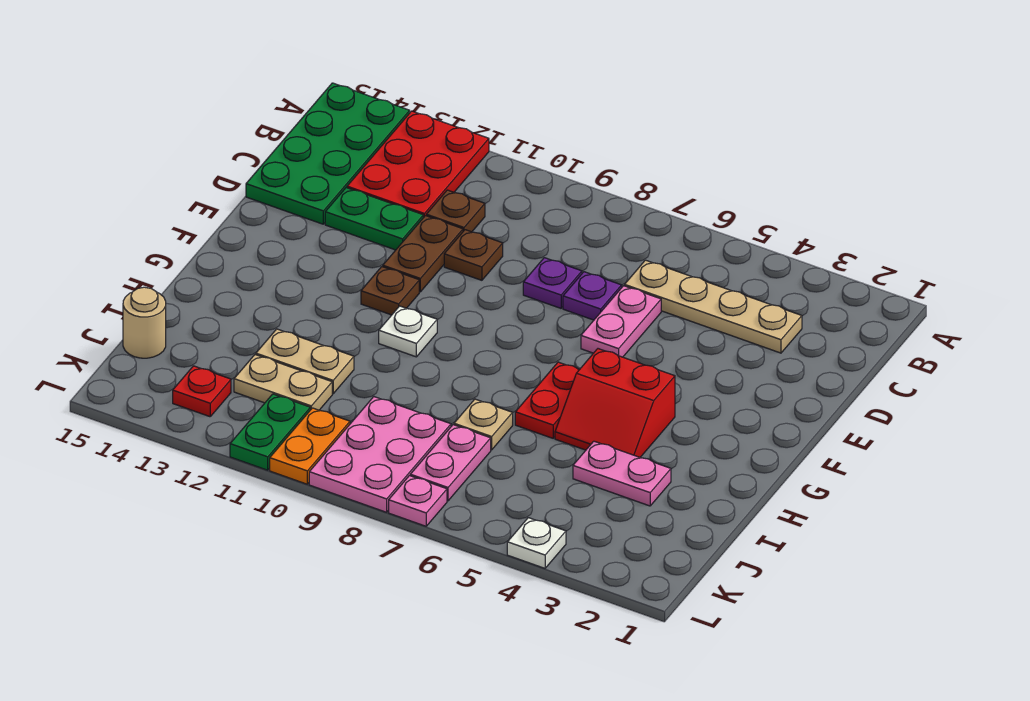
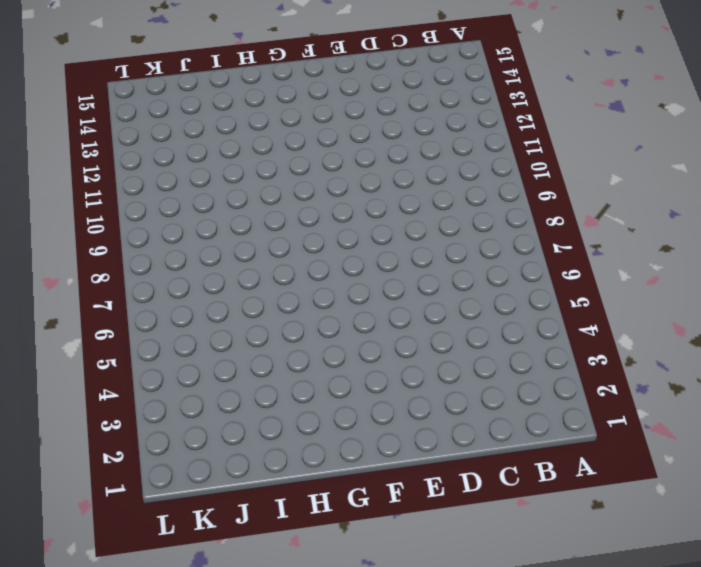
none -> red plate A12:C13 level 1
none -> green plate A14:D15 level 1
none -> tan plate C3:C6 level 1

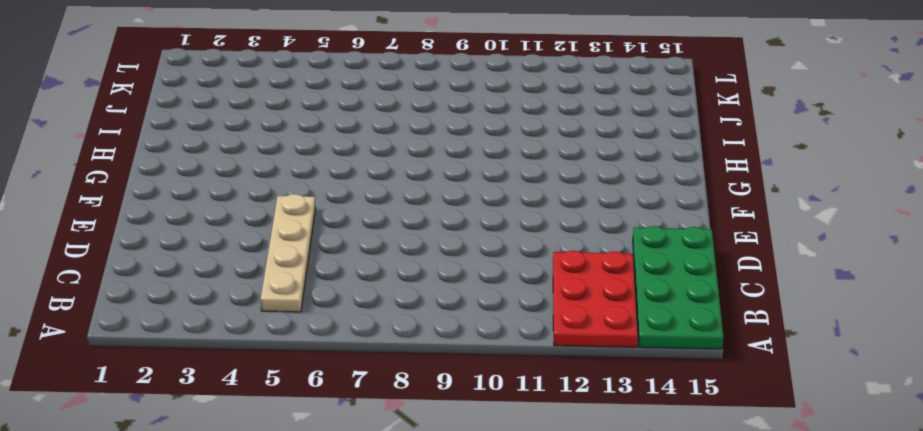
tan plate B5:E5 level 1 -> tan plate C3:C6 level 1
none -> brown plate C11 level 1
none -> pink plate D6:E6 level 1
none -> purple plate D7 level 1

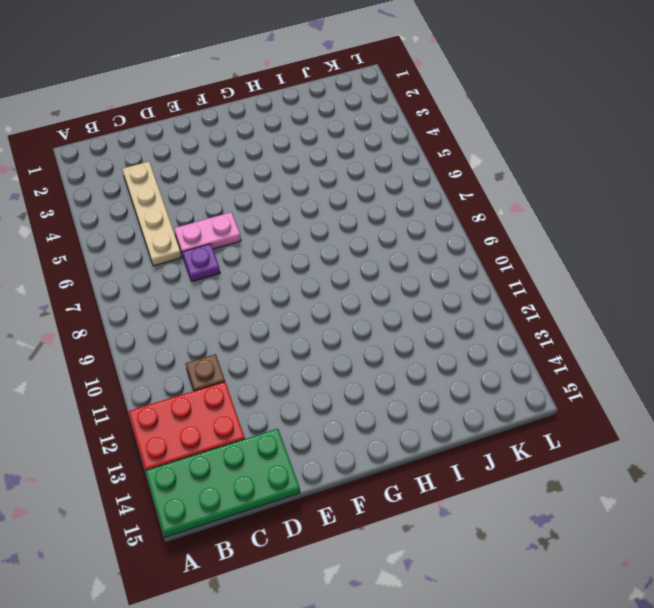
none -> purple plate D8 level 1
none -> brown plate D10 level 1
none -> brown plate D11:E11 level 1

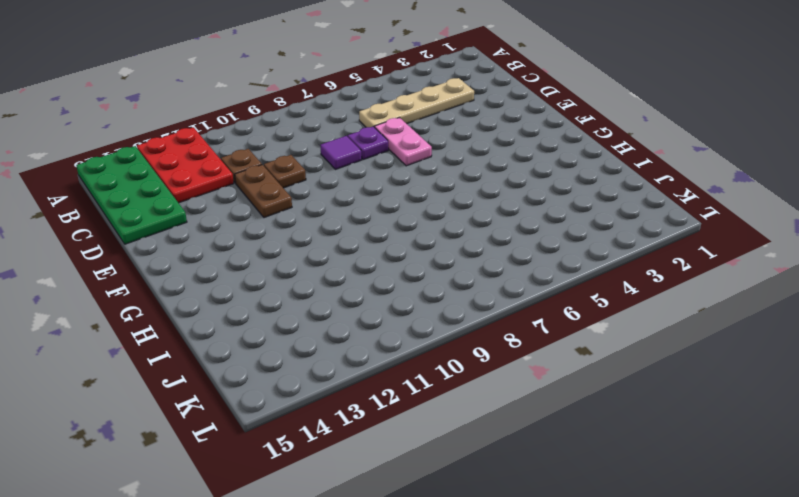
purple tile D8 level 1 -> purple plate D8 level 1
none -> green plate D12:D13 level 1
none -> brown plate F11 level 1
none -> red slope G4:H5 level 1 top G

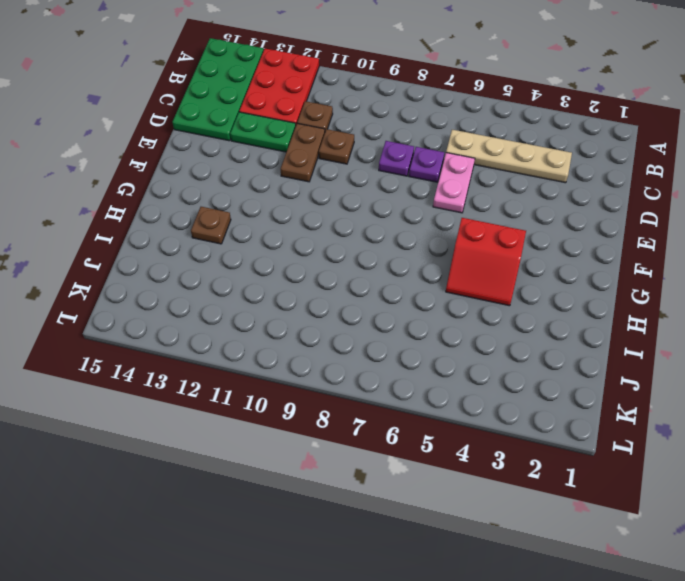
brown plate H13 level 1 -> brown plate F11 level 1
none -> red plate G6:H6 level 1
none -> white plate G10 level 1
none -> pink plate I3:I4 level 1

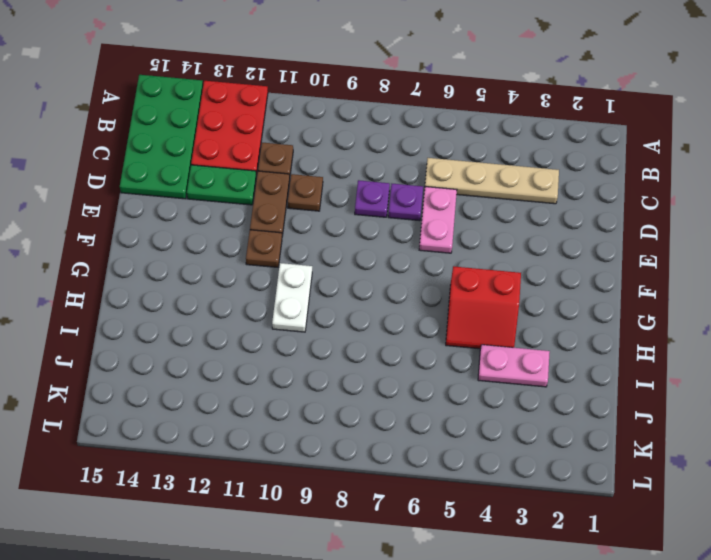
white plate G10:H10 level 1 -> white plate G10 level 1
none -> red plate G6:H6 level 1
none -> tan plate I7 level 1
none -> tan plate I11:I12 level 1

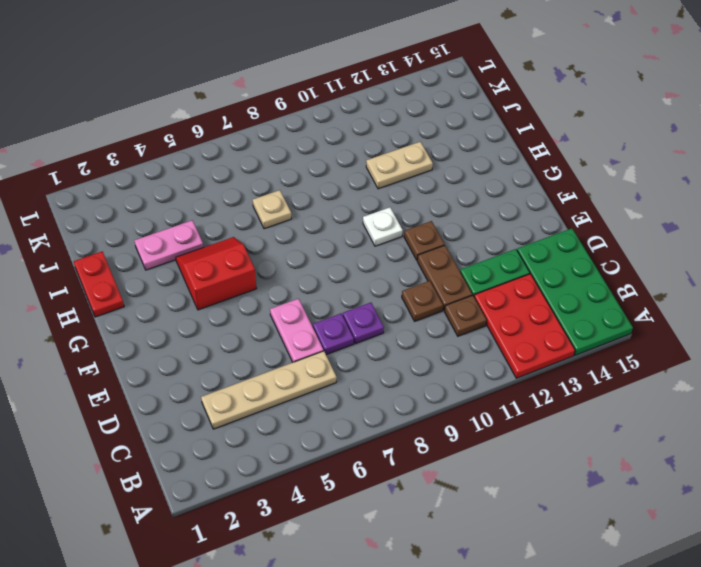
red plate H1:I1 level 1 -> red plate G6:H6 level 1
none -> pink plate J7:K7 level 1
none -> pink plate J8:L9 level 1
none -> tan plate J11:J12 level 1

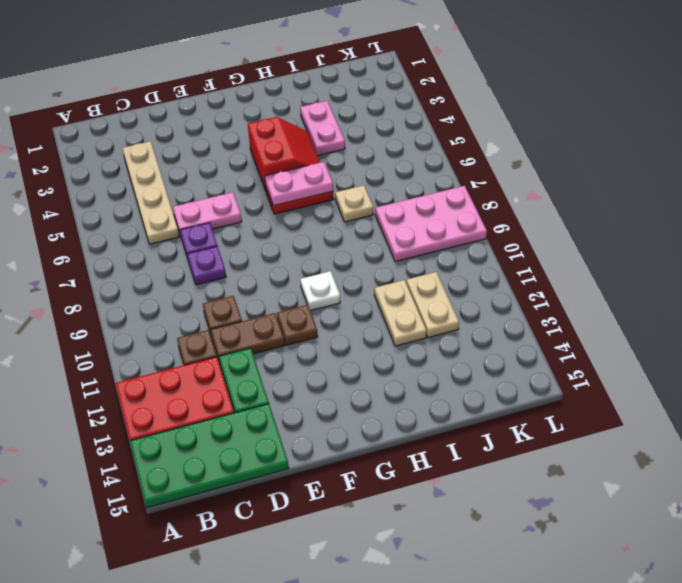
pink plate G6:H6 level 2 -> pink plate J7:K7 level 1
none -> tan round brick J15 level 1
none -> orange plate K10:L10 level 1
none -> green plate K11:L11 level 1

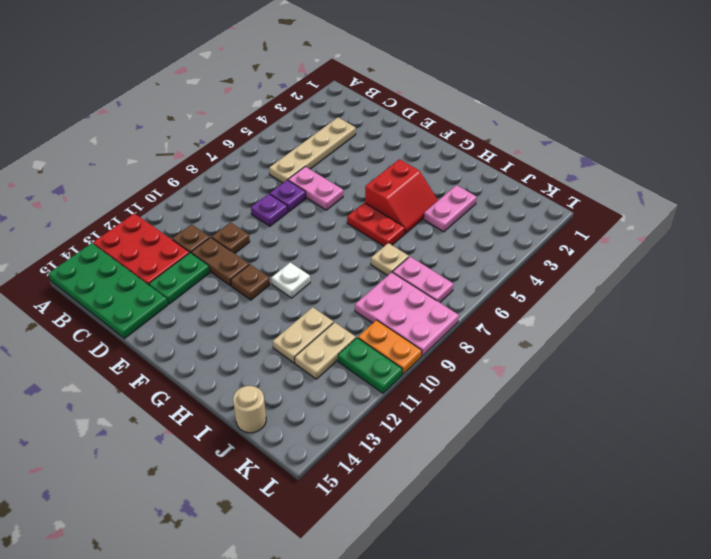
none -> red plate K13 level 1
none -> white plate L4 level 1
none -> pink plate L7 level 1

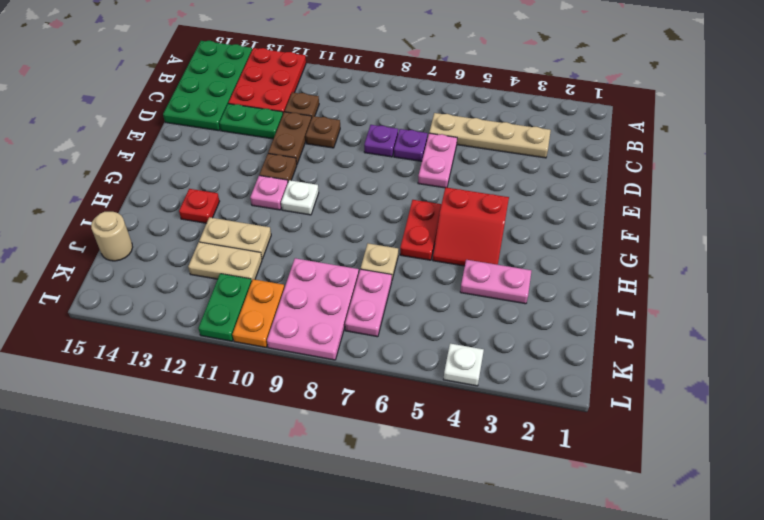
pink plate G11 level 1 -> pink plate L7 level 1
red plate H13 level 1 -> red plate K13 level 1

